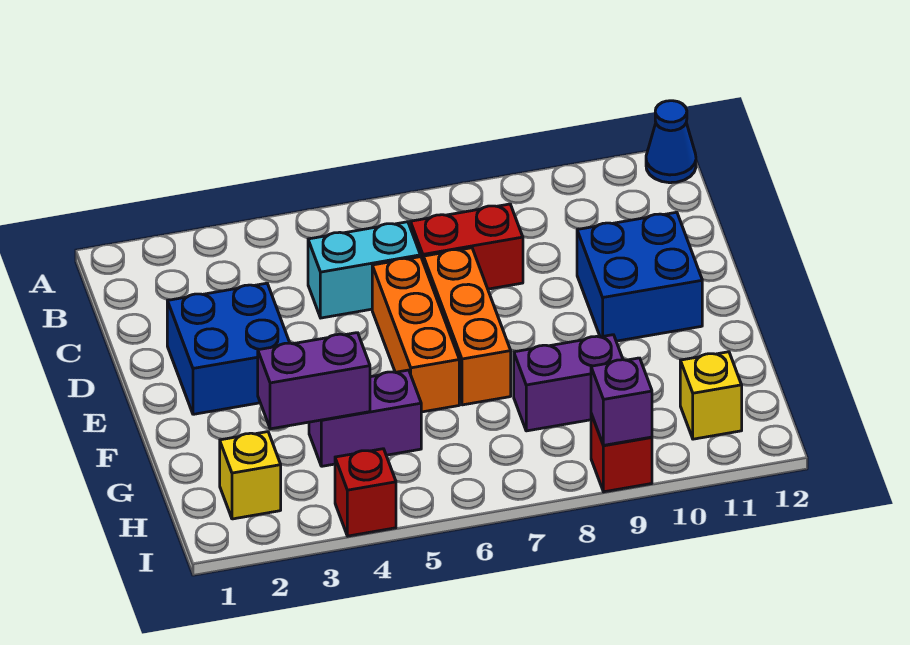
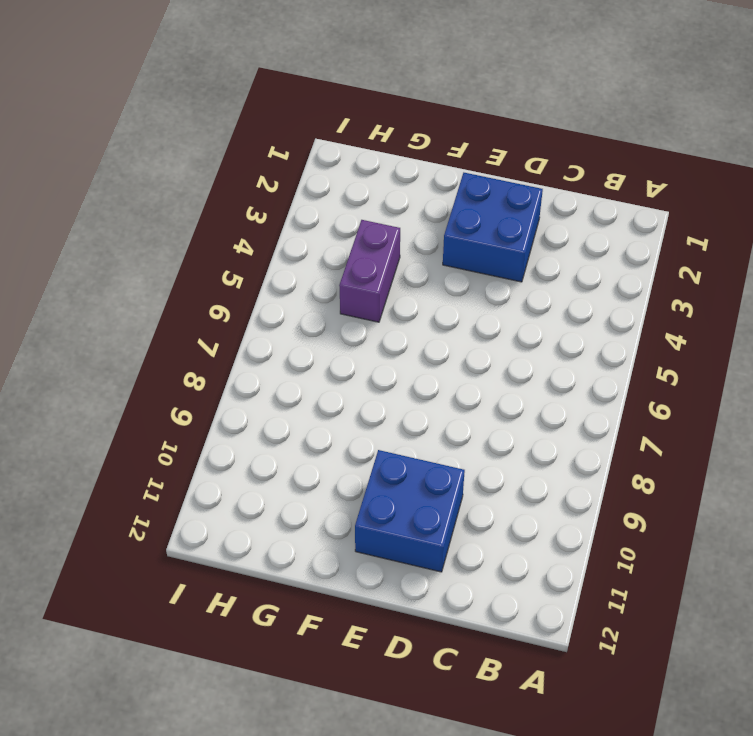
none -> blue cone A12 level 1
none -> cyan brick C5:C6 level 1
none -> red brick C7:C8 level 1

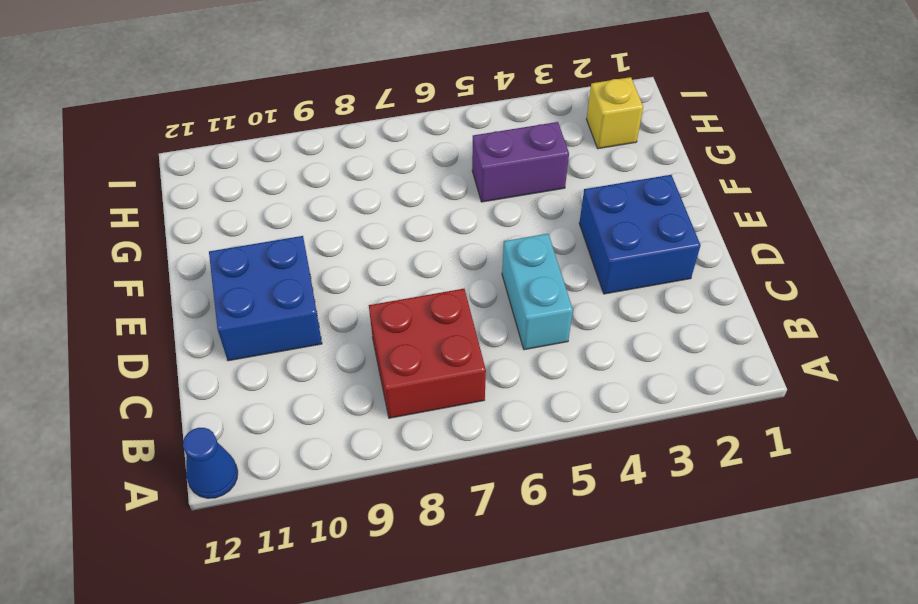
red brick B7:C8 level 1 -> red brick C7:C8 level 1
cyan brick C5:D5 level 1 -> cyan brick C5:C6 level 1
none -> orange brick D6:F6 level 1
none -> orange brick D7:F7 level 1
none -> purple brick G8:G9 level 1

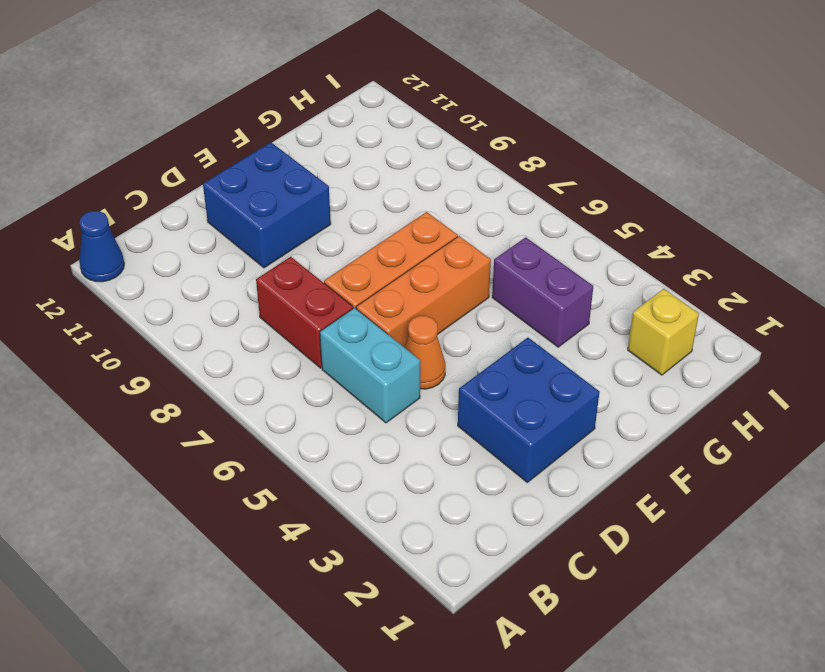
orange cone D5 level 1 -> none
none -> purple brick G8:G9 level 1
none -> yellow brick H11 level 1
none -> red brick I4 level 1

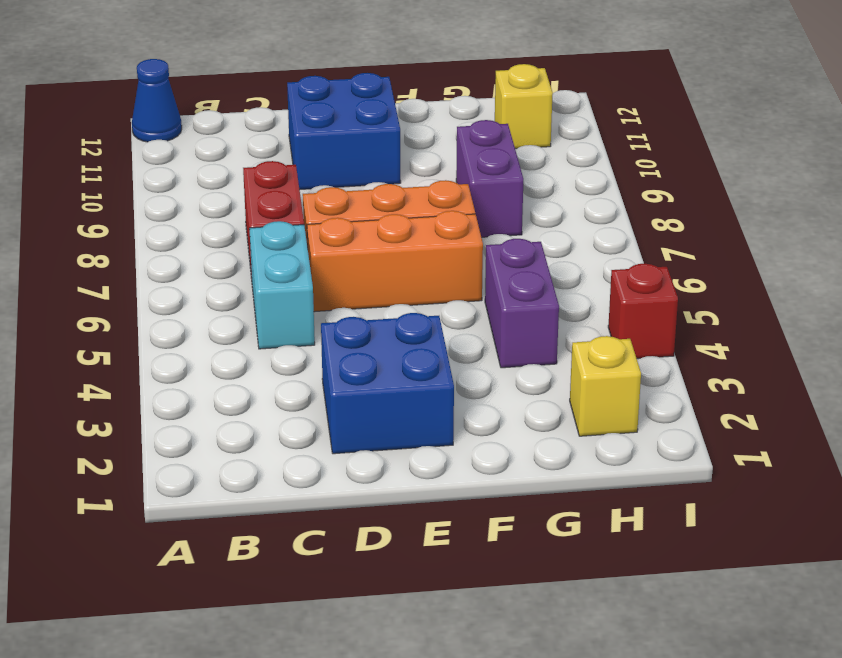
none -> red brick I9 level 1
none -> purple brick G3:G4 level 2
none -> purple brick I9 level 2

